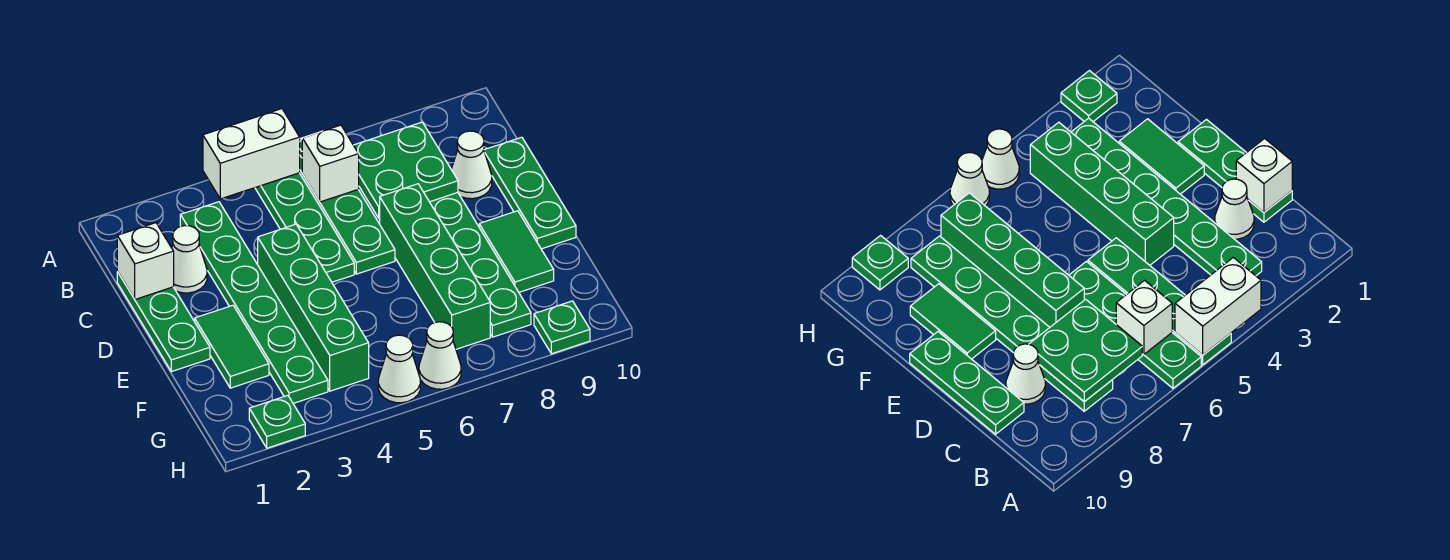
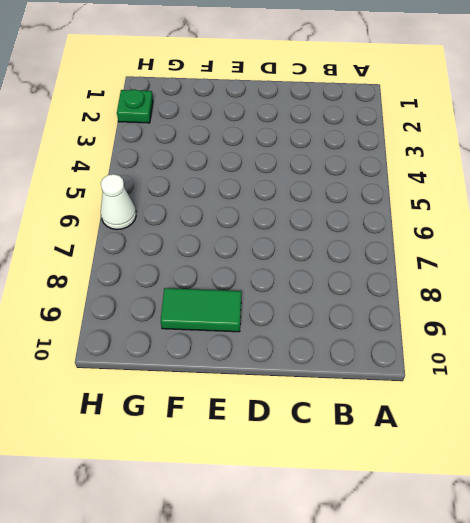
none -> green plate A5:D5 level 1
none -> green plate A6:D6 level 1
none -> green plate B3:G3 level 1

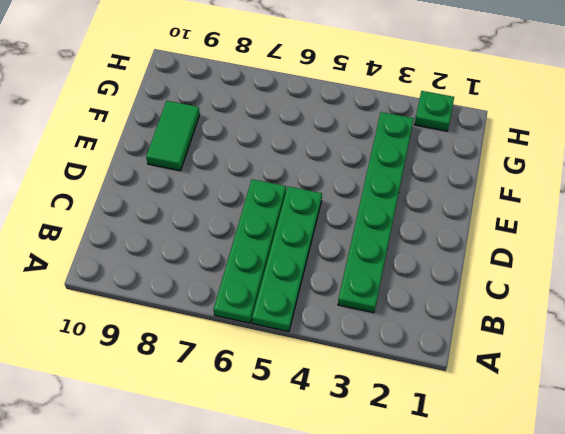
none -> green plate B8:G8 level 1
none -> green plate C1:E1 level 1
none -> white cone C2 level 1

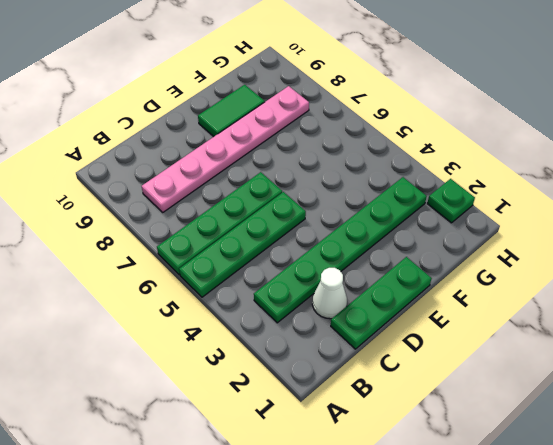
pink plate B8:G8 level 1 -> green plate B8:G8 level 1
none -> white cone C9 level 1
none -> green plate C10:E10 level 1
none -> green brick D4:G4 level 1

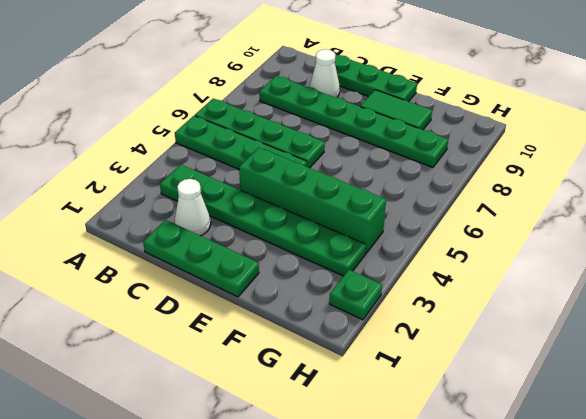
none -> green brick D7:G7 level 1
none -> green tile E2:F2 level 1
none -> white cone H5 level 1

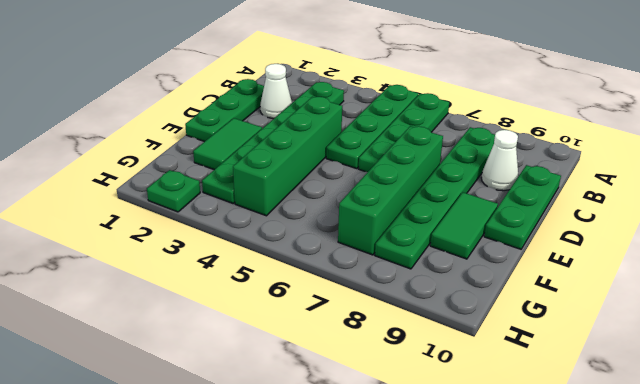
none -> white cone H5 level 1
none -> white cone H6 level 1
none -> green plate H9 level 1

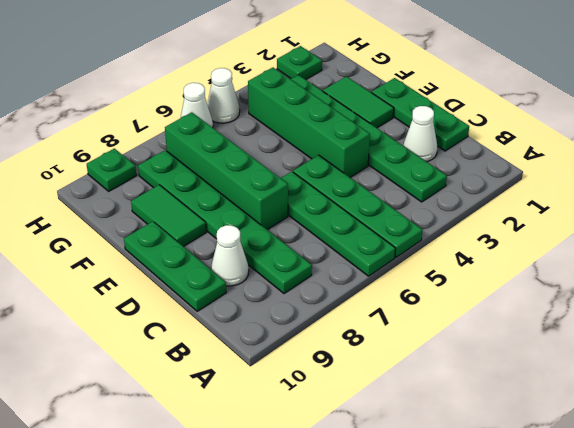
none -> white brick A4:A5 level 2
none -> white brick B6 level 2
none -> green plate B7:C8 level 2

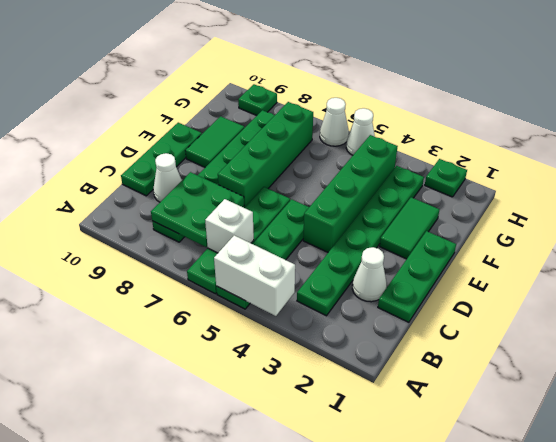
none -> white brick C1 level 2

